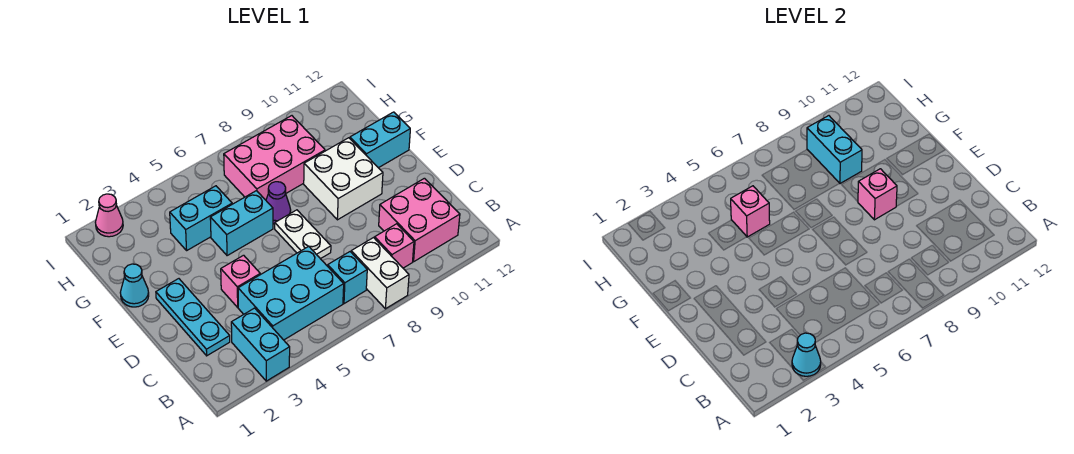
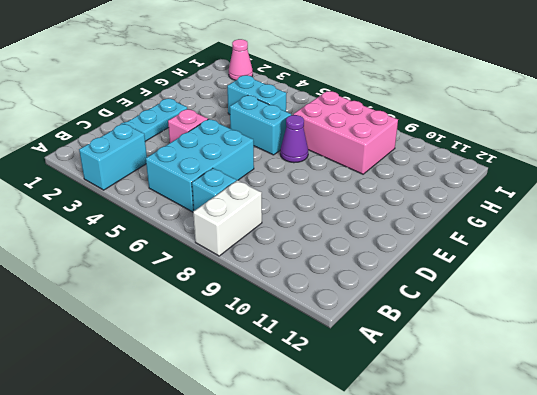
cyan brick B5:D6 level 1 -> cyan brick B4:C6 level 1
none -> pink brick B9 level 1
none -> pink brick B10:C11 level 1
none -> white plate D7:E7 level 1

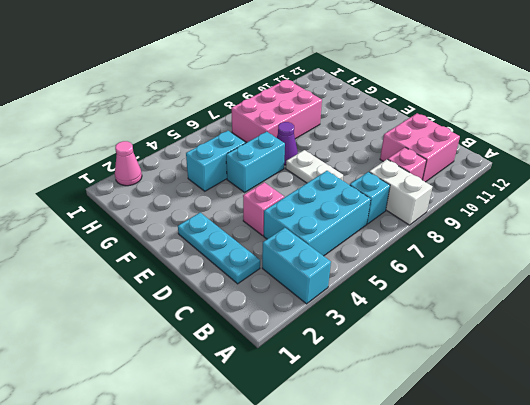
none -> white brick E9:F10 level 1
none -> cyan cone F1 level 1
none -> cyan brick F11:F12 level 1

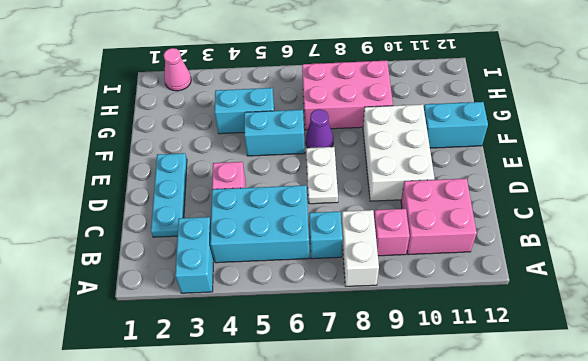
white brick D9:F10 level 1 -> white brick E9:F10 level 1
none -> cyan cone F1 level 1
none -> cyan cone A3 level 2
none -> pink brick E9 level 2

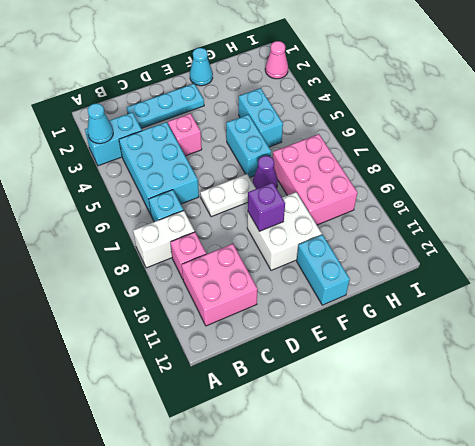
purple brick E9 level 2 -> pink brick E9 level 2
none -> pink brick G5 level 2
none -> cyan brick G9:H9 level 2

